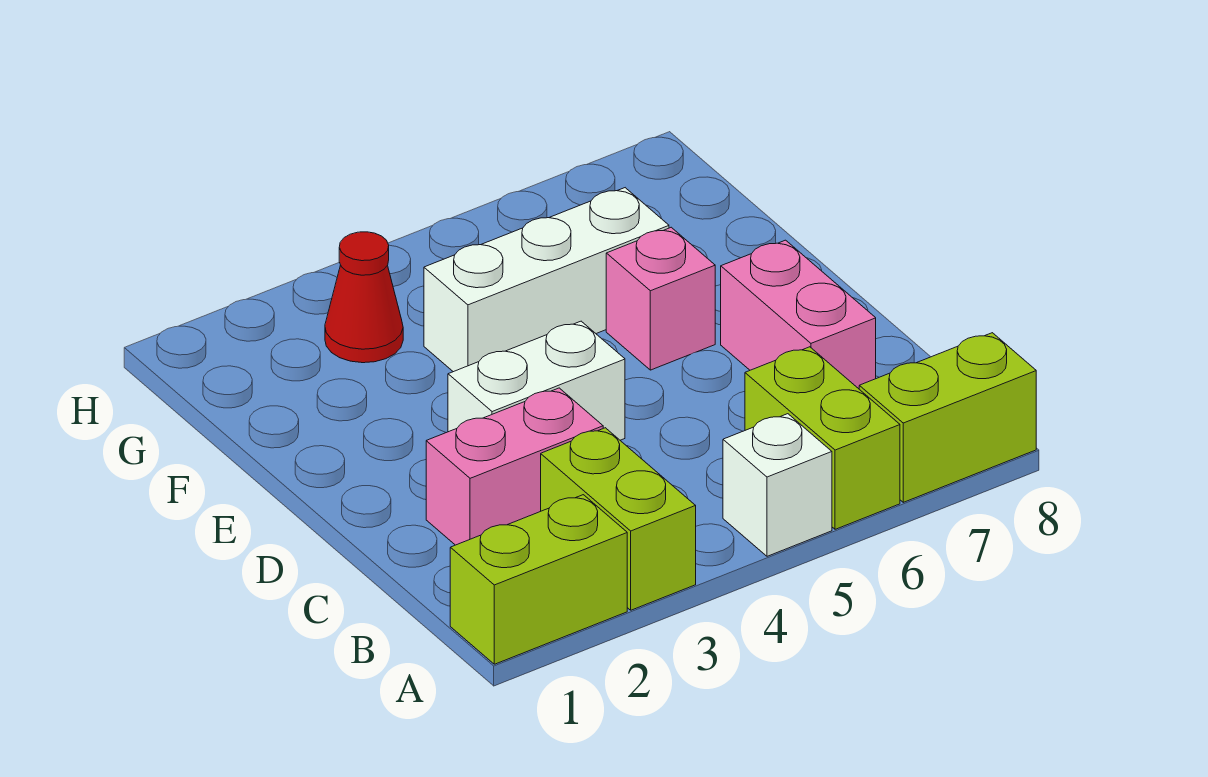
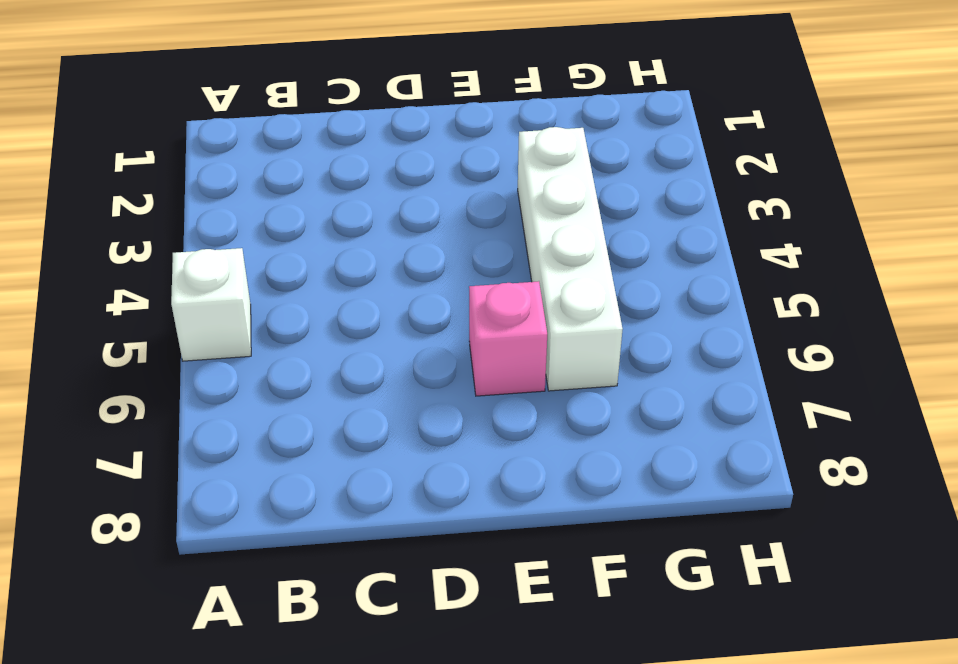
white brick F3:F6 level 1 -> white brick F4:F6 level 1
none -> lime brick A1:A2 level 1
none -> lime brick A3:B3 level 1

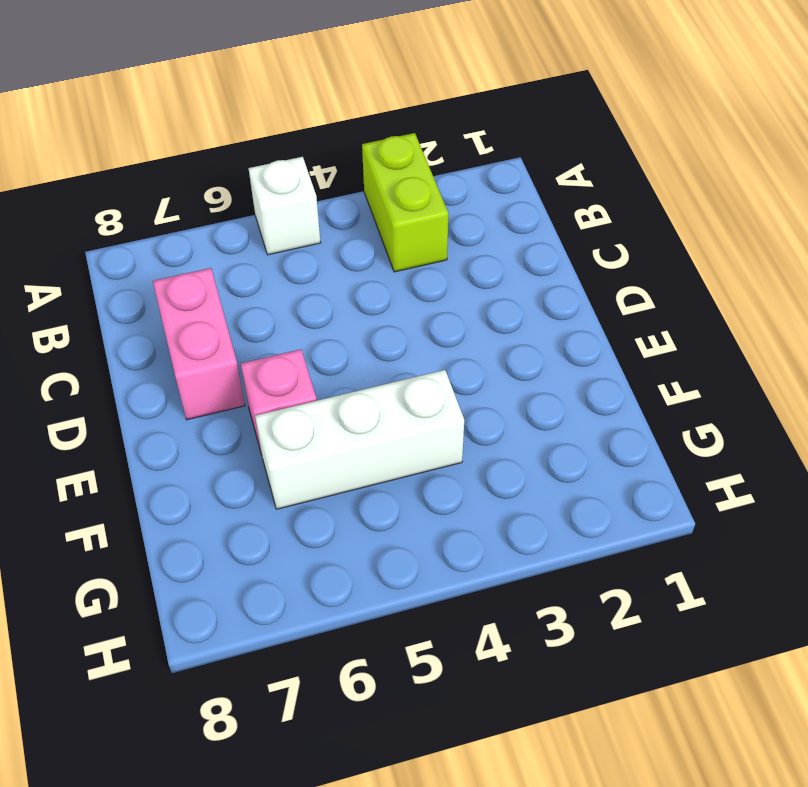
none -> lime brick A1:A2 level 1
none -> lime brick A6:B6 level 1

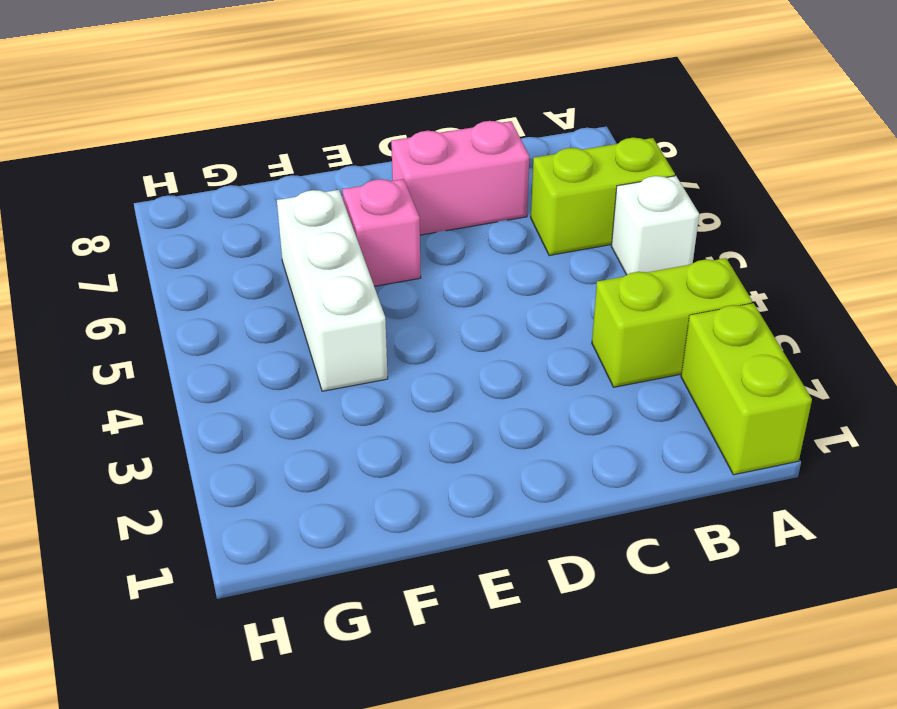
none -> lime brick A7:A8 level 1
none -> pink brick C2:C3 level 1

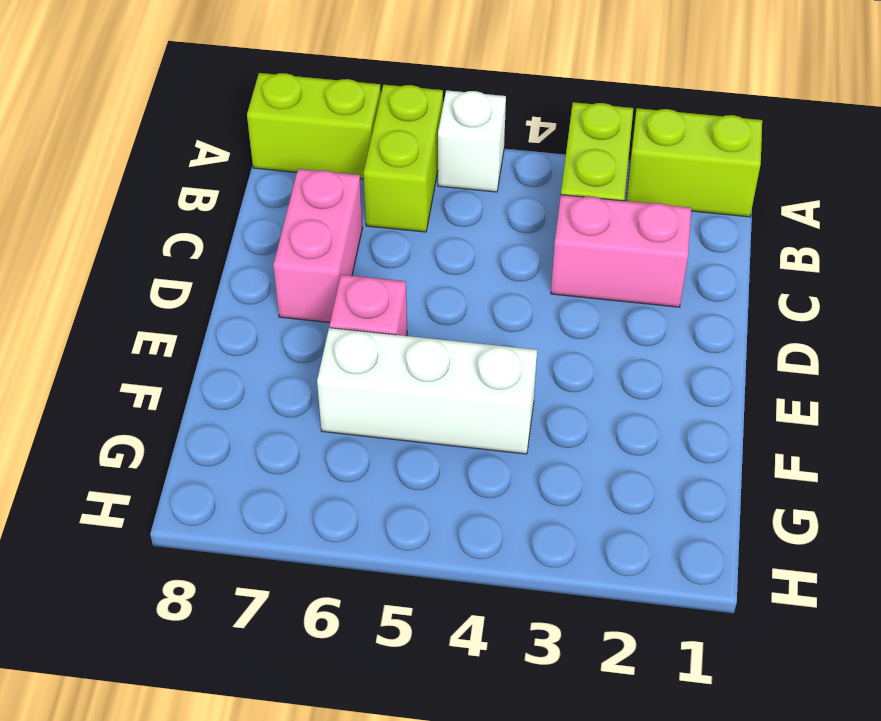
none -> white brick D3:D4 level 1
none -> red cone G3 level 1

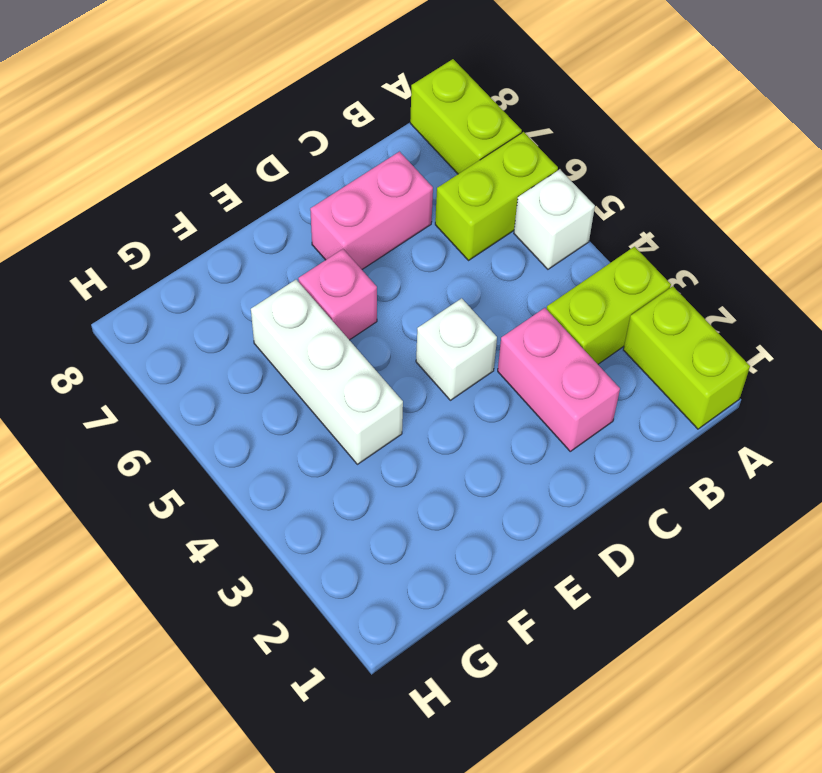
white brick D4 level 1 -> white brick D3:D4 level 1
none -> red cone G3 level 1

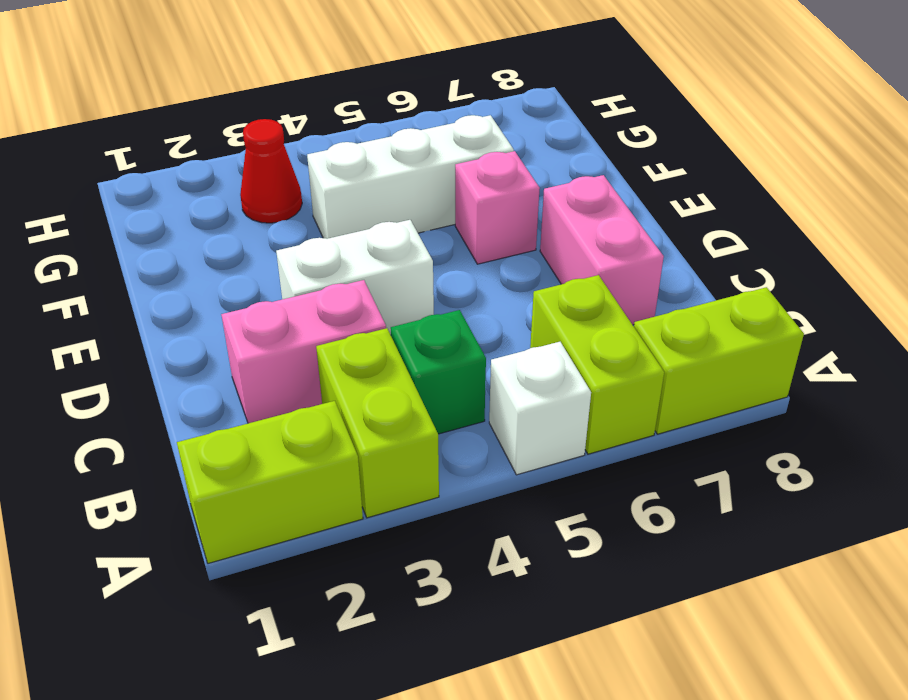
green brick B4 level 1 -> none

